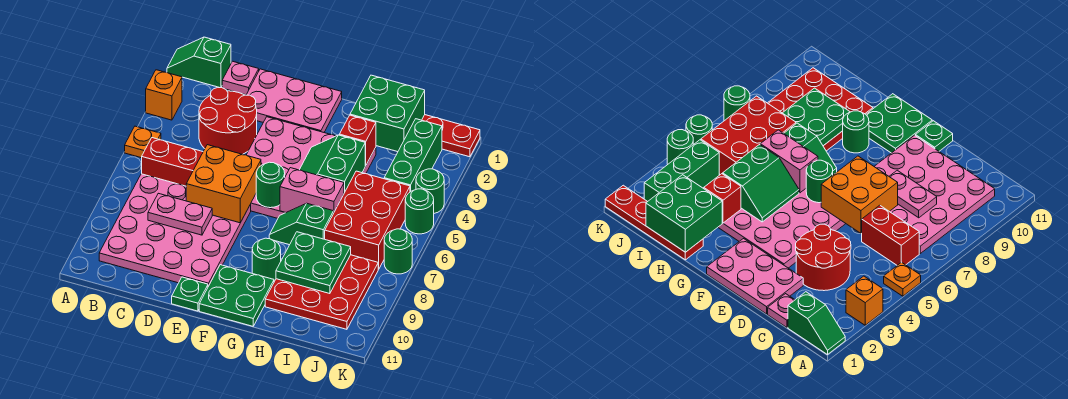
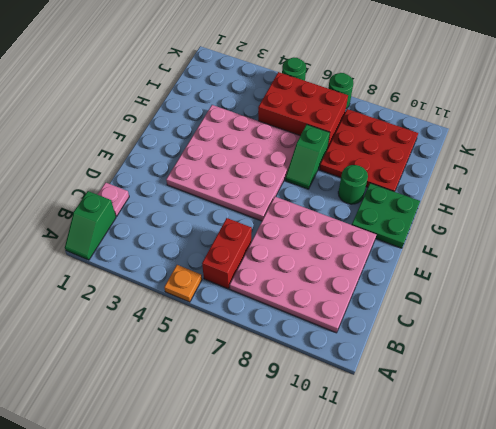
none -> orange brick A3 level 1
none -> red round brick C3:D4 level 1
none -> pink plate D1:F2 level 1

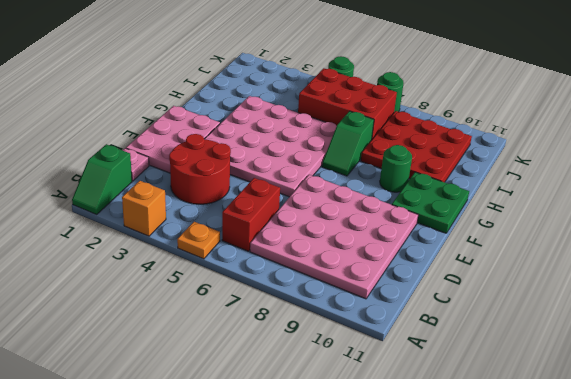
none -> green plate E11 level 1
none -> red plate H1:K1 level 1
none -> green brick J2:J4 level 1

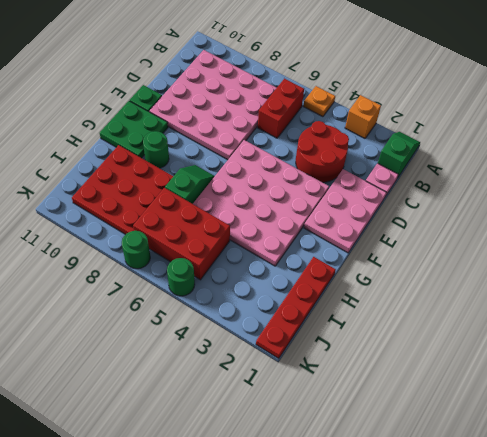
none -> green brick J2:J4 level 1
none -> green round brick K4 level 1
none -> pink plate C8:D8 level 2

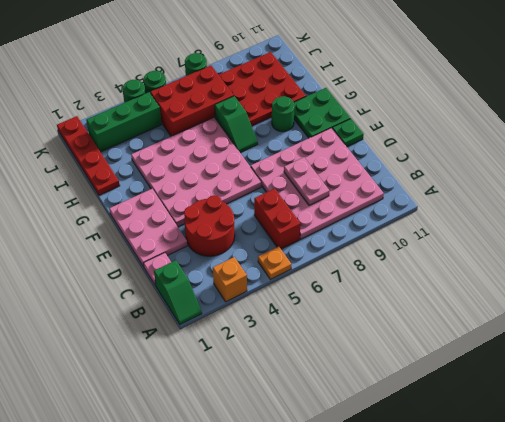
none -> orange brick D6:E7 level 2
none -> green round brick F6 level 2
none -> green slope G4:H5 level 2 top H

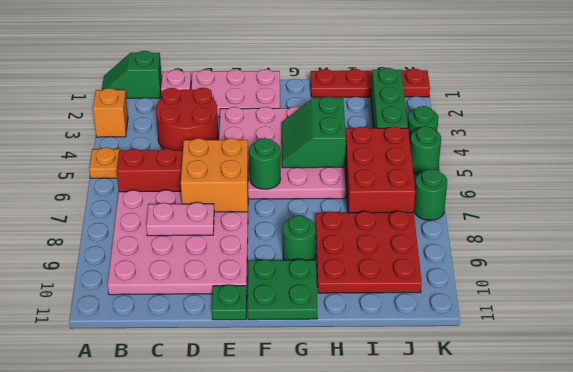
none -> green slope G7:H7 level 1 top H
none -> pink brick G6:H6 level 2
none -> green brick H1:I2 level 2

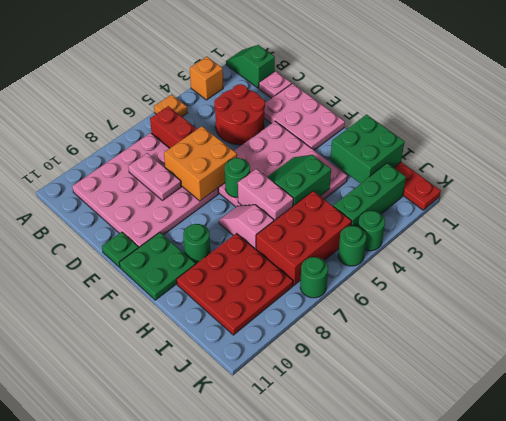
pink slope G7:H7 level 1 top H -> green slope G7:H7 level 1 top H
none -> red brick H3 level 2
none -> green plate H8:I9 level 2

